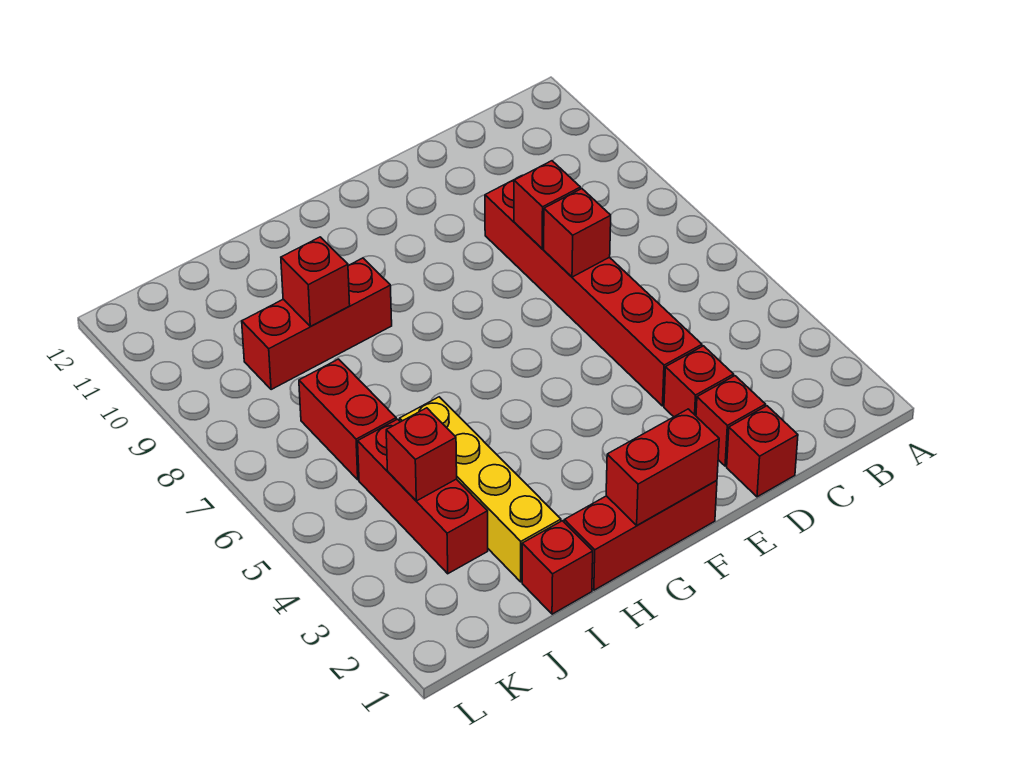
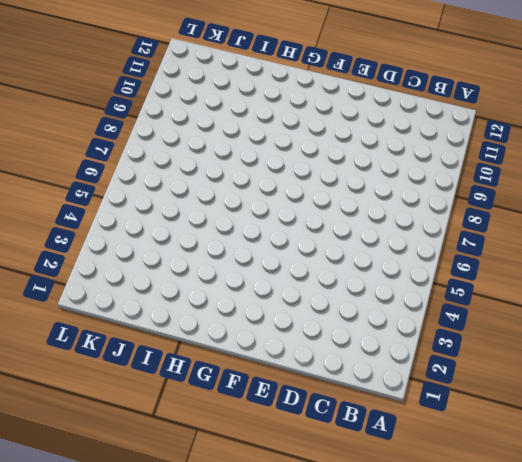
none -> red brick D1 level 1
none -> red brick D2 level 1
none -> red brick D3 level 1

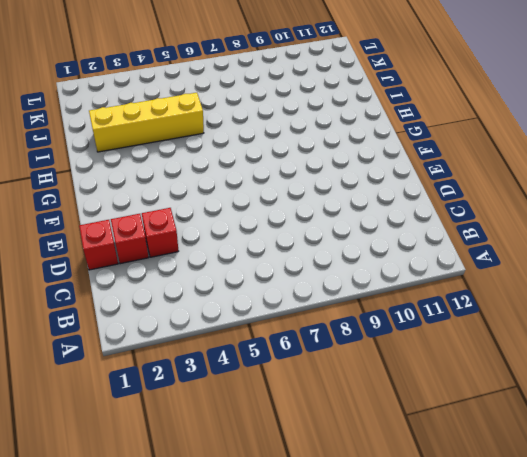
none -> red brick D4:D9 level 1
none -> red brick F1:H1 level 1
none -> red brick H9:J9 level 1

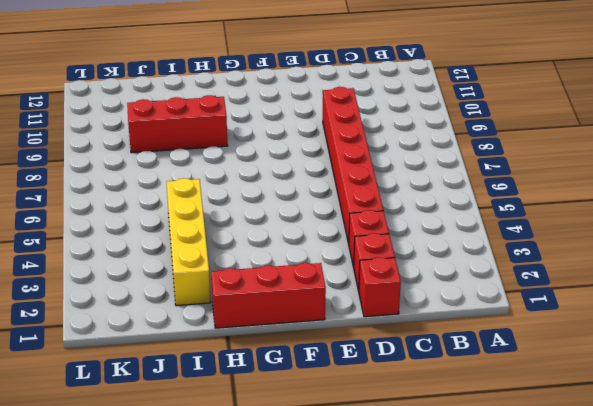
none -> red brick I1 level 1
none -> red brick J3:J5 level 1
none -> red brick J6:J7 level 1

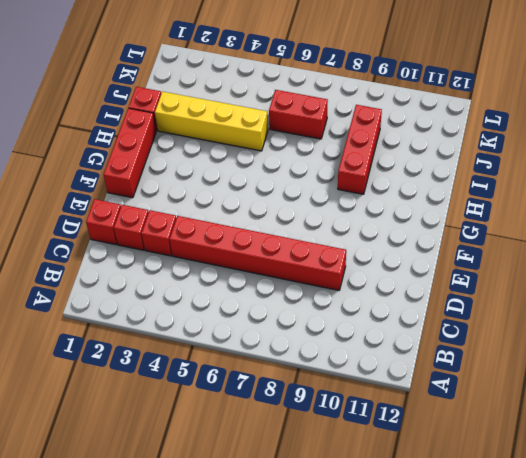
none -> red brick J3:J5 level 1
none -> red brick D7 level 2
none -> red brick D8 level 2

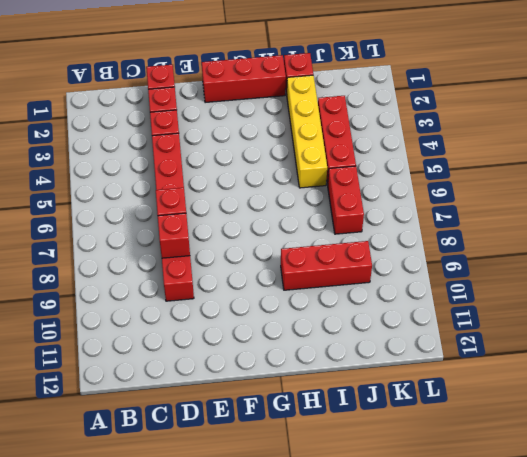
none -> red brick F1:G1 level 2
none -> red brick I9 level 2
none -> red brick J4 level 2

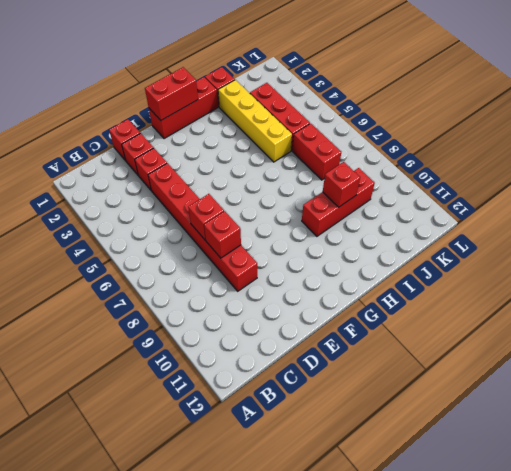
none -> red brick J4 level 2

